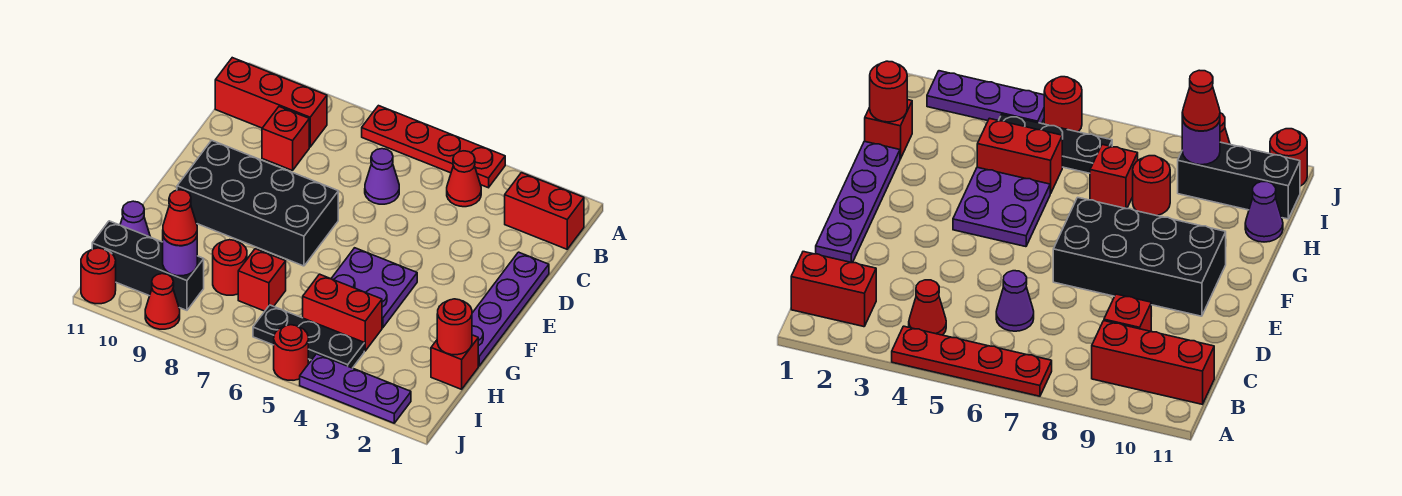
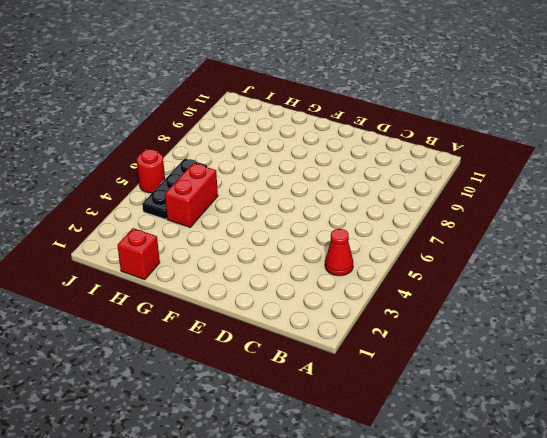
none -> red plate A4:A7 level 1
none -> red brick B1:B2 level 1
none -> red brick B9:B11 level 1

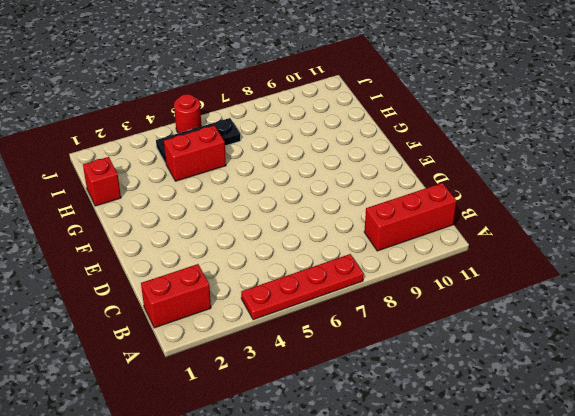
none -> red cone B4 level 1
none -> purple cone C6 level 1
none -> red brick C9 level 1

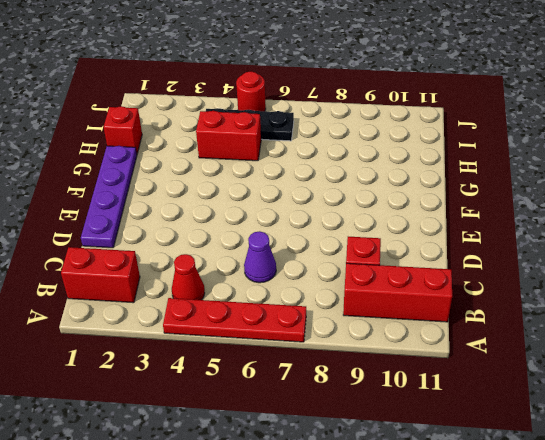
none -> black brick E7:F10 level 1
none -> purple plate F4:G5 level 1
none -> red brick H7 level 1

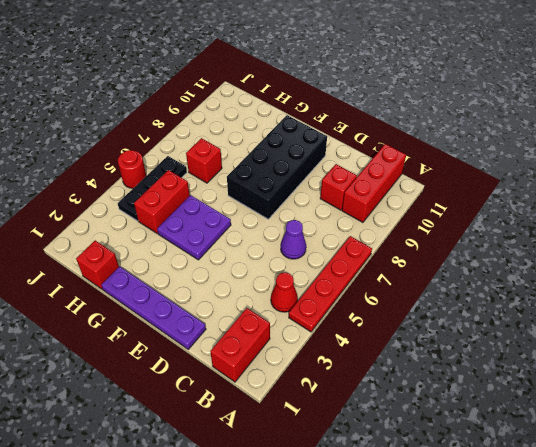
none -> red round brick H8 level 1
none -> purple cone H11 level 1
none -> black brick I9:I11 level 1

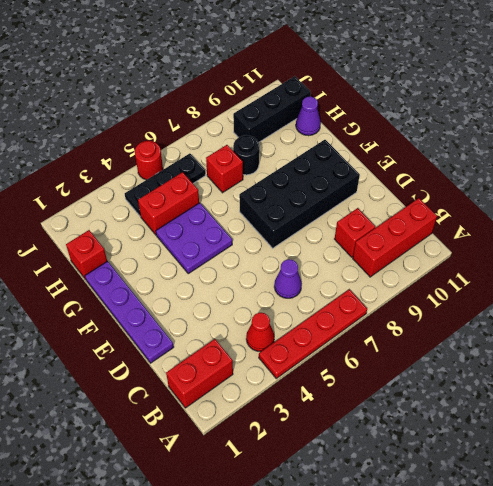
black round brick H8 level 1 -> red round brick H8 level 1
none -> purple plate J2:J4 level 1
none -> red cone J9 level 1
none -> red round brick J11 level 1

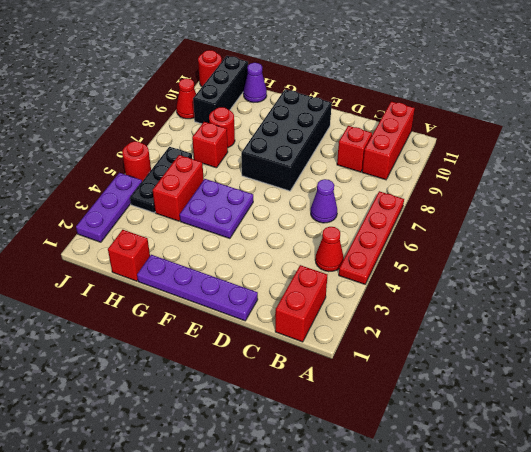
none -> red round brick H1 level 2
none -> purple round brick I9 level 2
none -> red cone I9 level 3

